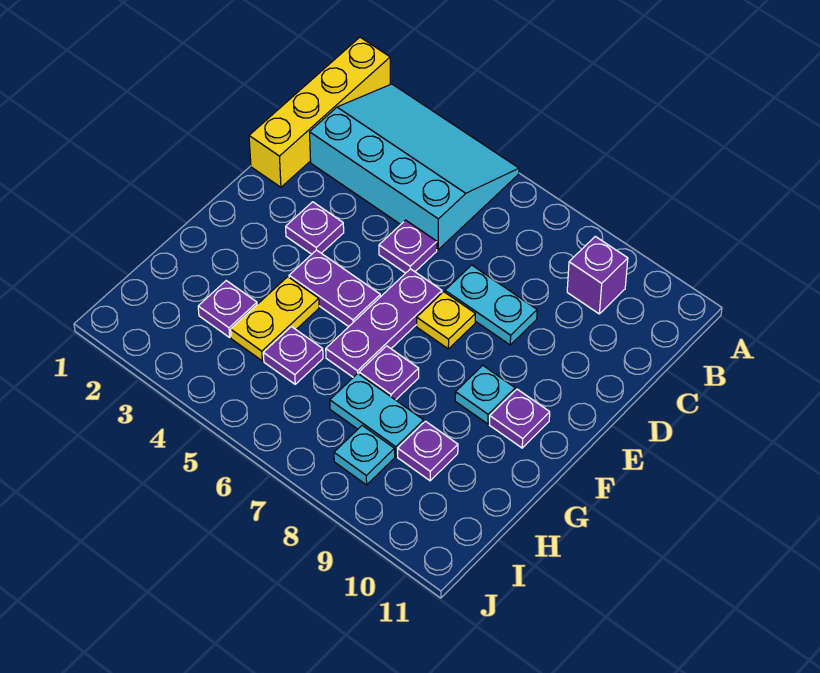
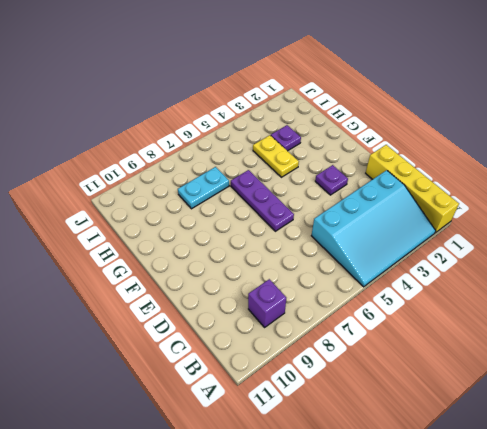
none -> purple plate D5 level 1
none -> cyan plate D7:D8 level 1
none -> yellow plate E7 level 1

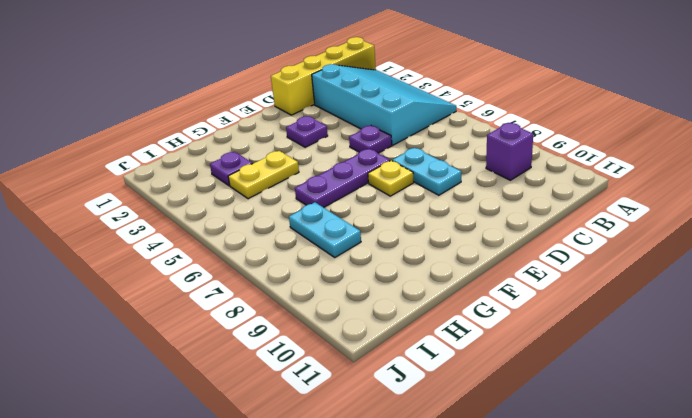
none -> purple plate F4:F5 level 1
none -> cyan plate F9 level 1
none -> purple plate F10 level 1

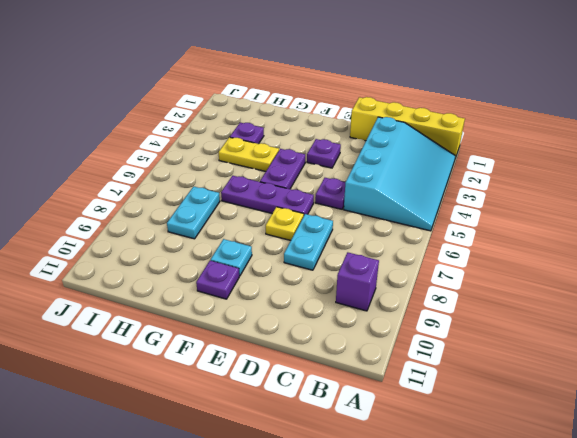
none -> purple plate G7 level 1
none -> purple plate H5 level 1
none -> purple plate H9 level 1

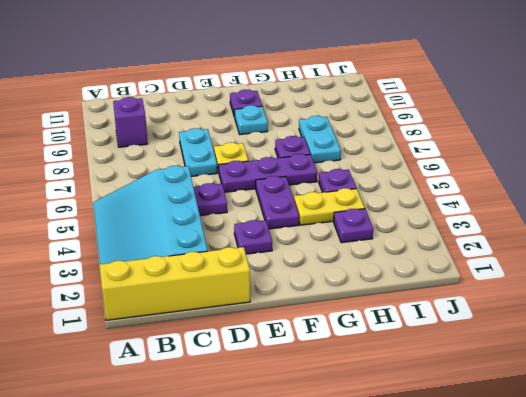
none -> purple plate H9 level 1
none -> cyan plate I8 level 1

